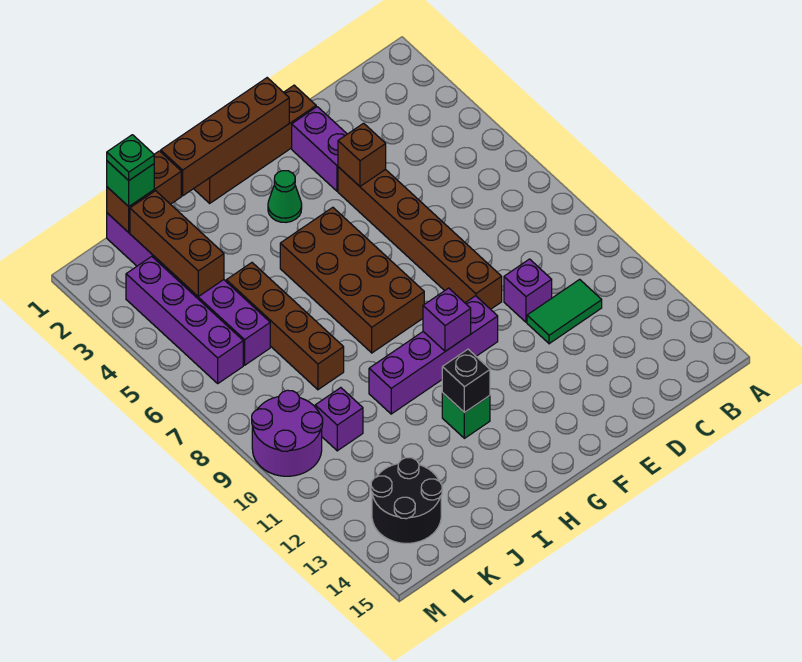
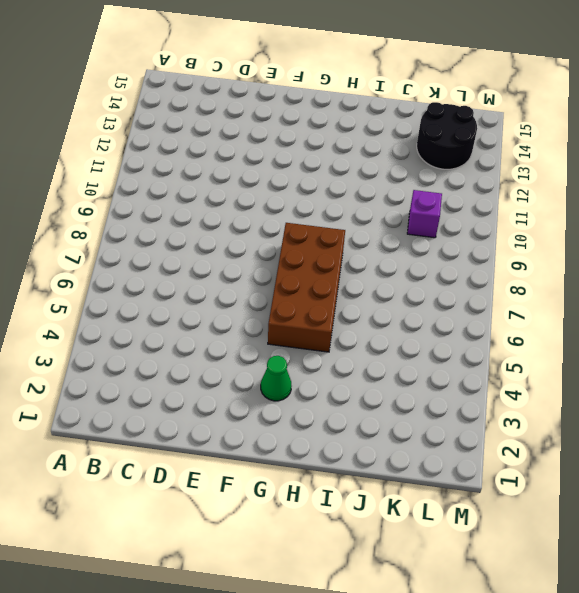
none -> green tile C11:D11 level 1
none -> purple brick D10 level 1
none -> brown brick E1:H1 level 1

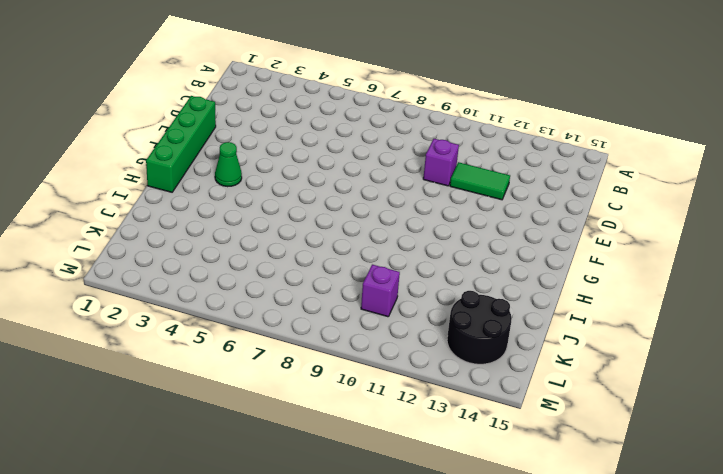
green tile D11:D12 level 1 -> green tile C11:D11 level 1
green brick E1:H1 level 1 -> brown brick E1:H1 level 1
none -> purple brick E2:E3 level 1
none -> brown brick E4:E9 level 1
none -> purple brick F10:I10 level 1

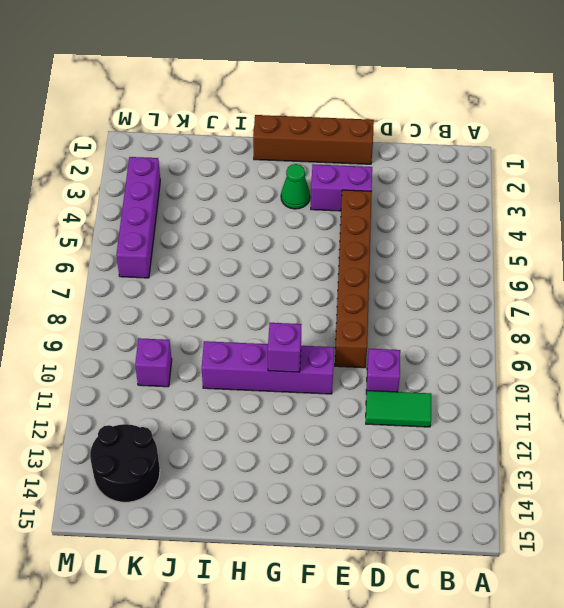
purple brick E3:F3 level 1 -> purple brick E2:E3 level 1
none -> brown brick G5:H8 level 1
none -> green brick H12 level 1
none -> brown brick J5:J8 level 1

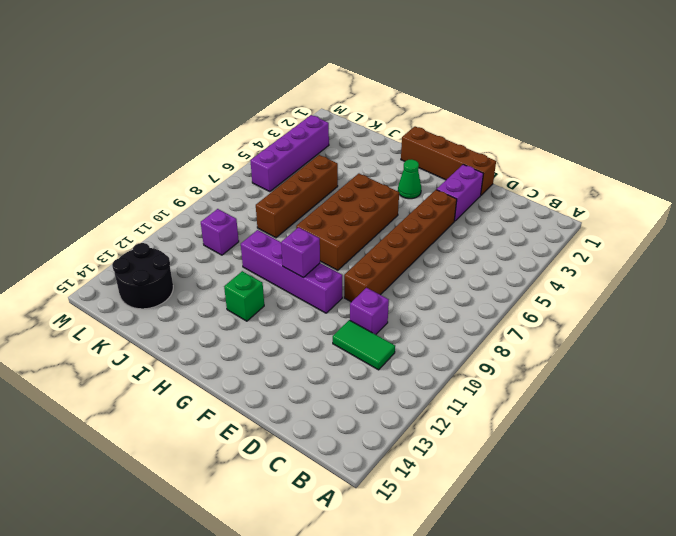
none -> purple brick K1:K6 level 1
none -> purple round brick L9:M10 level 1
none -> brown brick E4 level 2

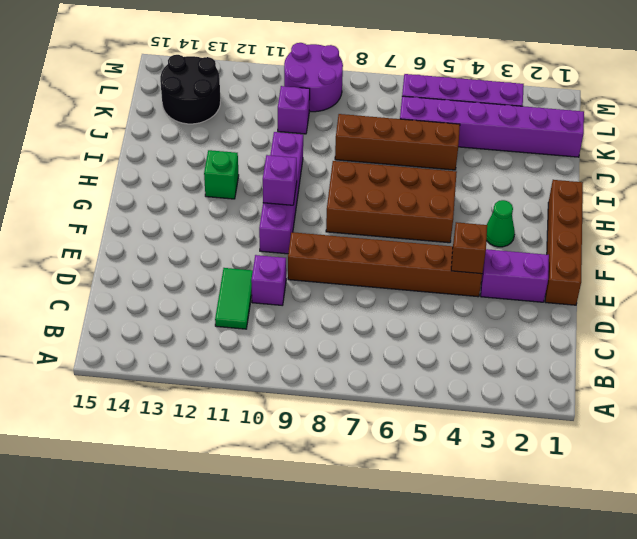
none -> brown brick F1:I1 level 2
none -> black brick H12 level 2
none -> brown brick J1:K1 level 2

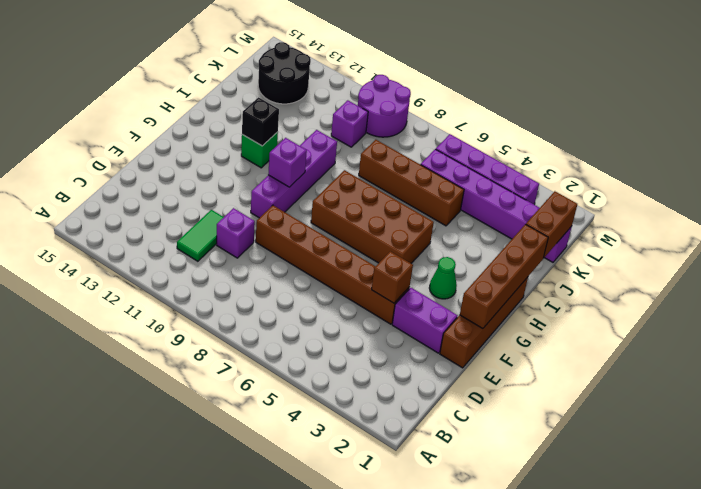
none -> brown brick K2:K4 level 2
none -> green brick K1 level 3
none -> green plate K1 level 4

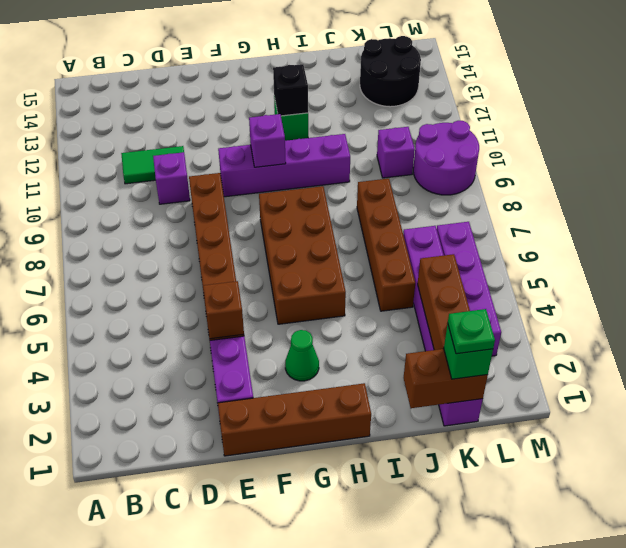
none -> brown brick F1:I1 level 2

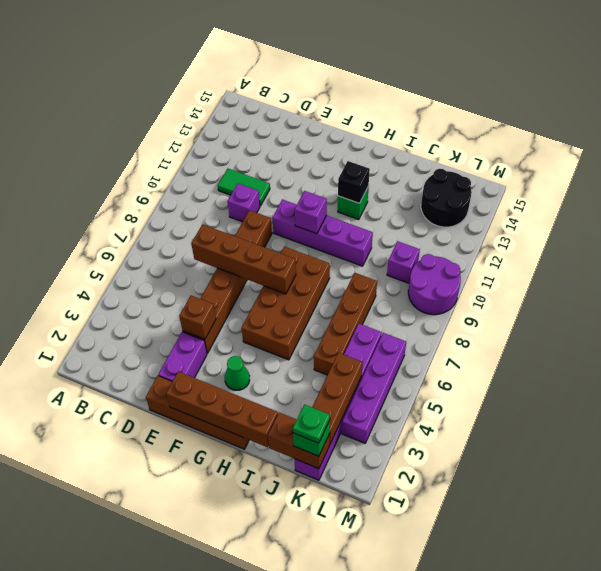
brown brick D7:G7 level 2 -> none

